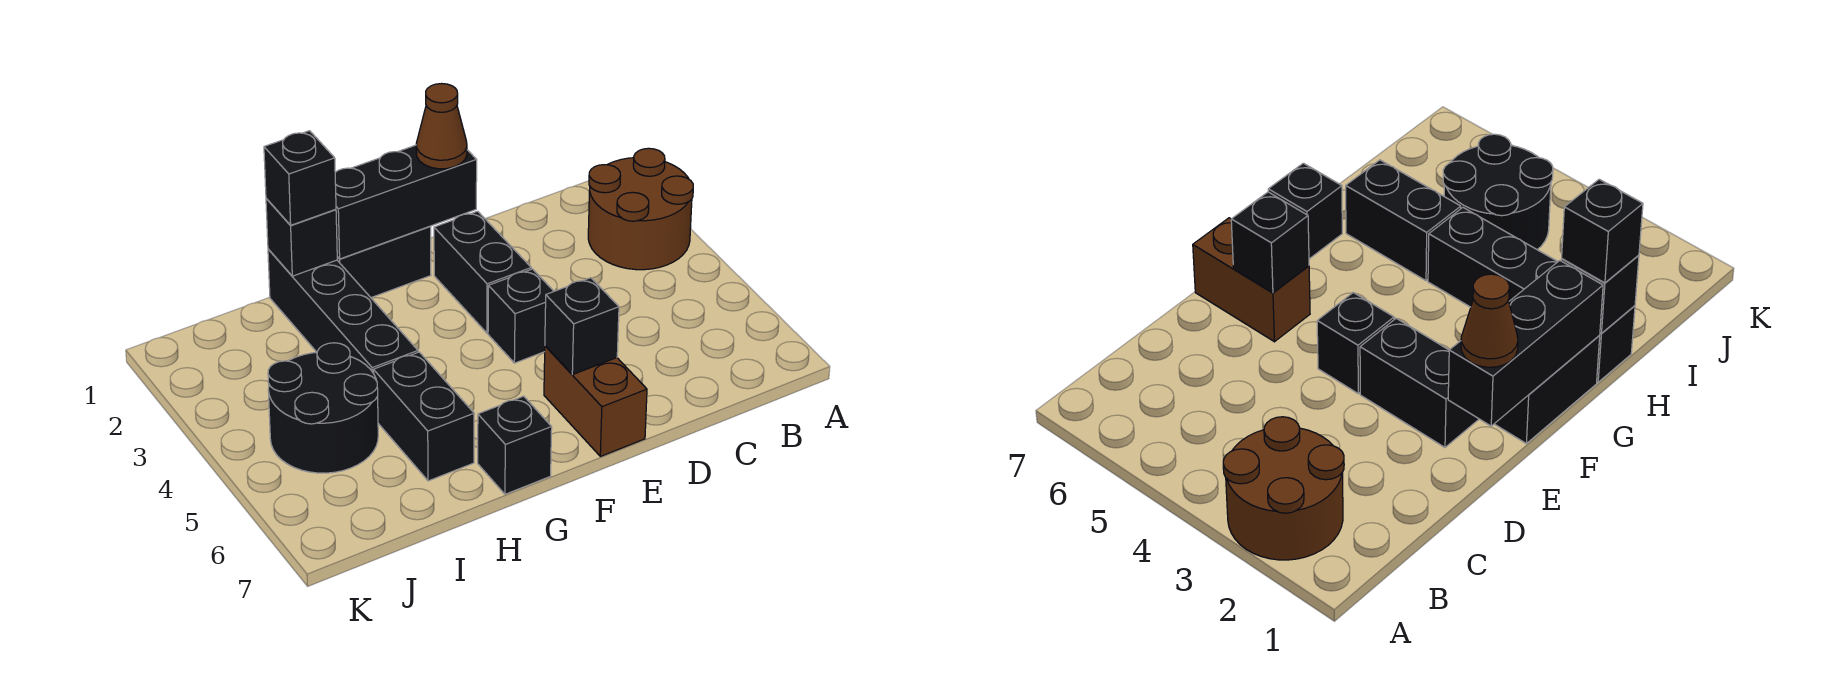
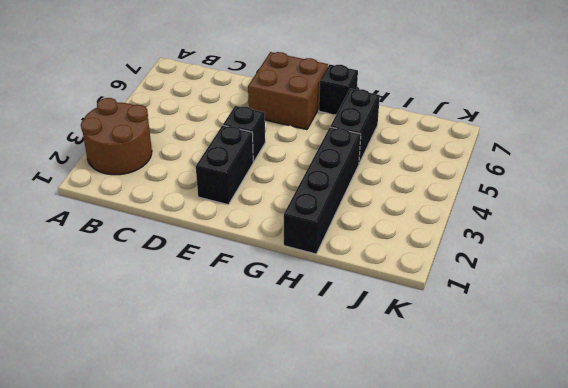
brown brick E6:F7 level 1 -> brown brick E6:E7 level 1
none -> black brick F1:G1 level 1
none -> black round brick I4:J5 level 1
none -> black brick E1:G1 level 2

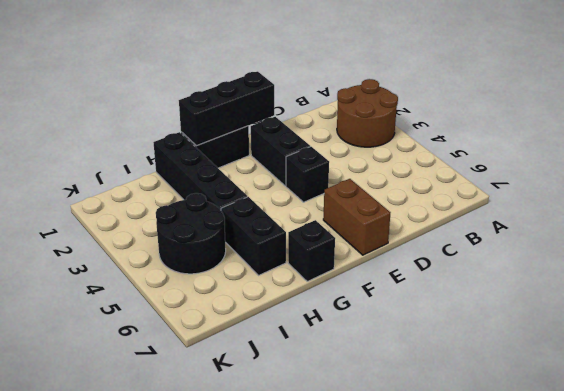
none -> black brick E6 level 2
none -> black brick H1 level 2
none -> brown cone E1 level 3

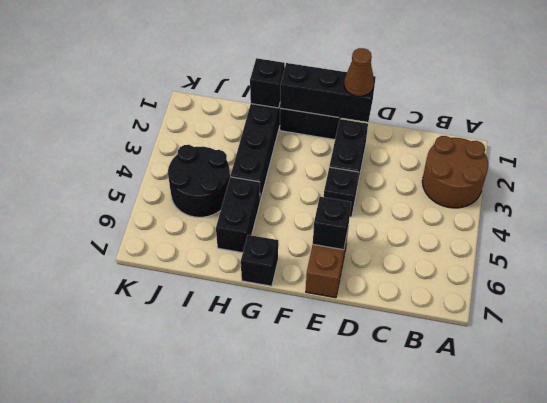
none -> black brick H1 level 3

